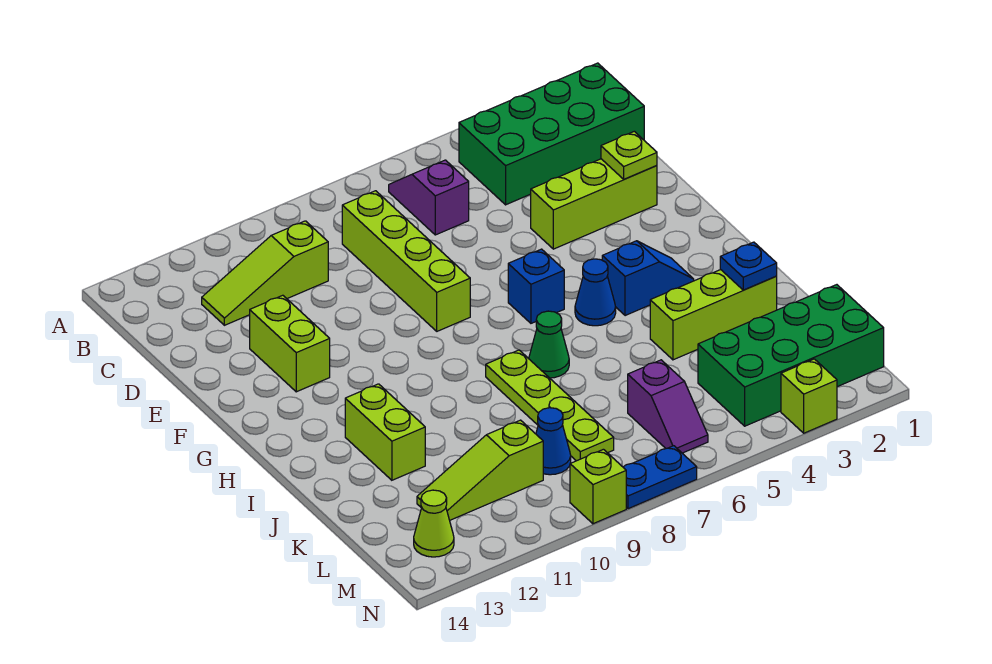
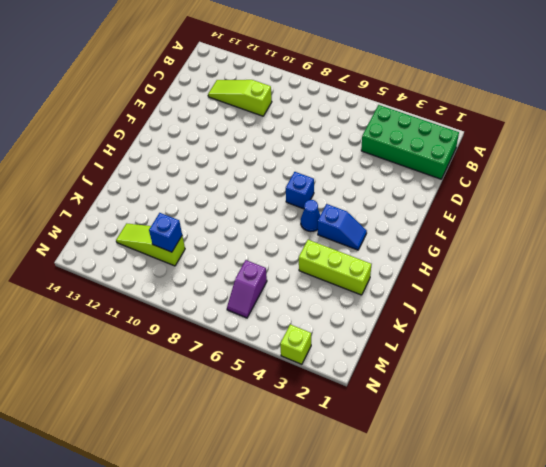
blue brick L10 level 2 -> none
none -> purple slope B6:C6 level 1 top C
none -> lime brick C8:F8 level 1
none -> lime brick E2:E4 level 1

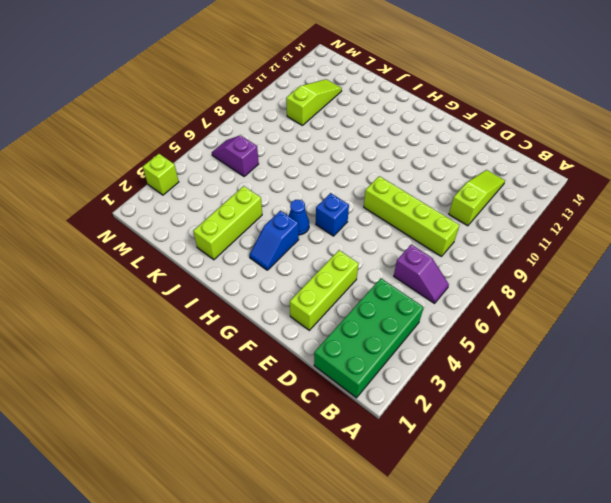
none -> lime brick E12:F12 level 1
none -> green cone I7 level 1
none -> lime plate I8:L8 level 1

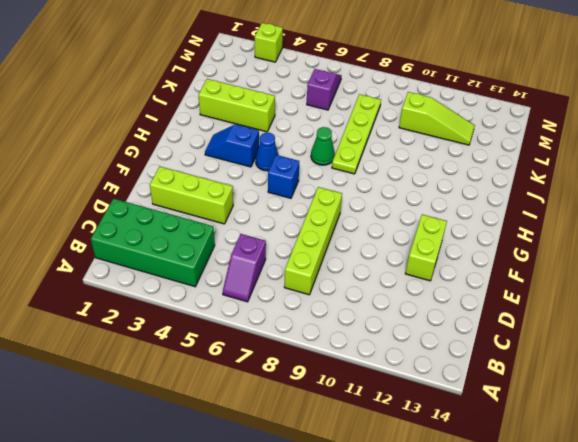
none -> lime slope C10:C12 level 1 top 10
none -> lime brick I12:J12 level 1
none -> green brick L1:M4 level 1

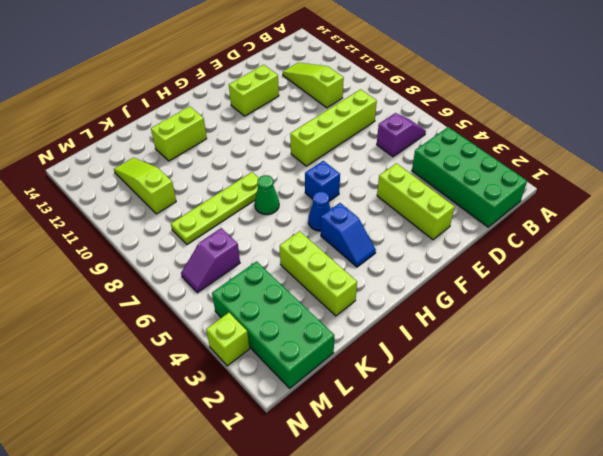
none -> blue cone L9 level 1
none -> lime cone M13 level 1
none -> blue plate N7:N8 level 1

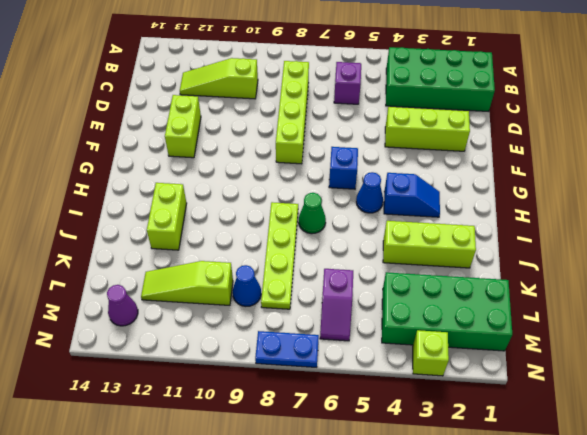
purple cone M13 level 1 -> lime cone M13 level 1
none -> lime brick N9 level 1
none -> lime plate E2 level 2
none -> blue plate J2 level 2

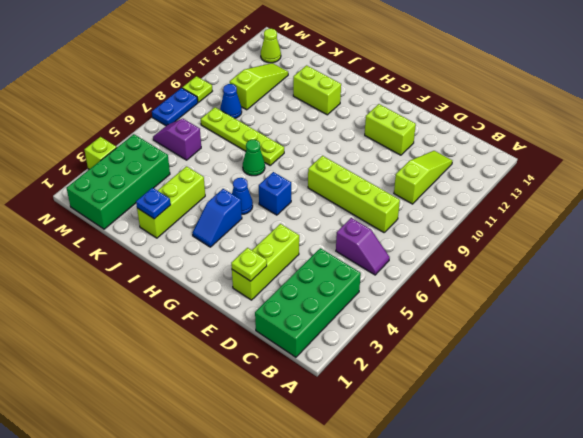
lime plate N9 level 1 -> lime brick N9 level 1

